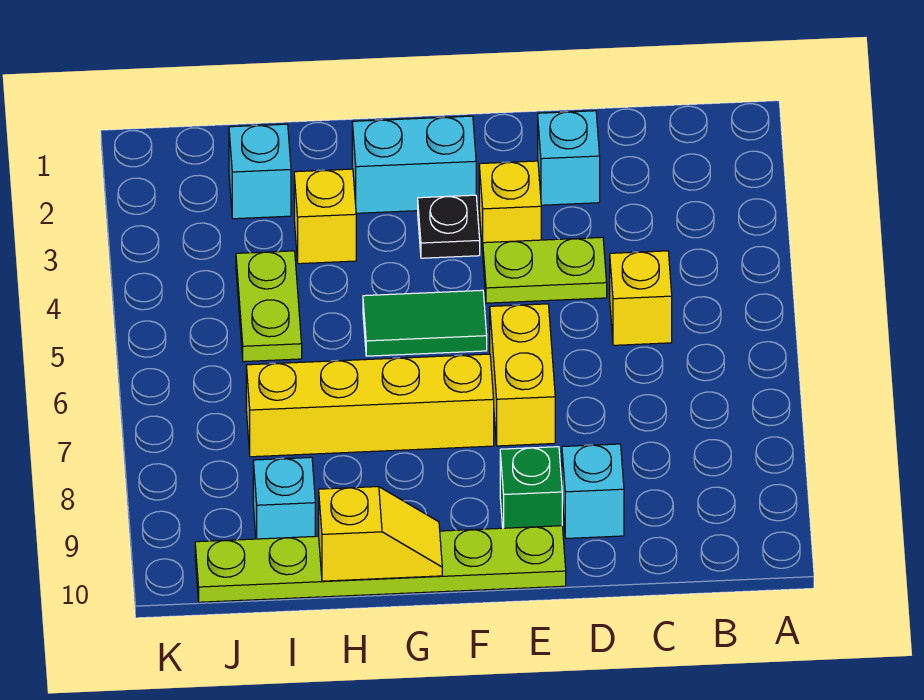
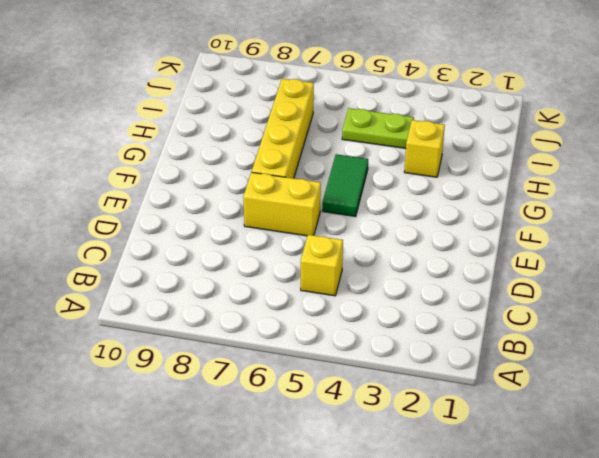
none -> cyan brick D2 level 1
none -> lime plate D4:E4 level 1
none -> cyan brick D9 level 1

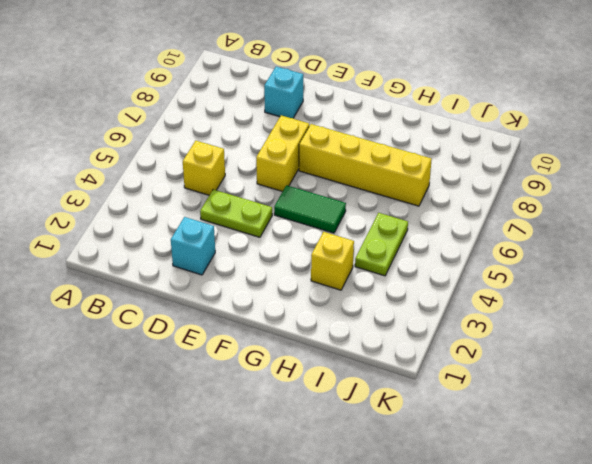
none -> yellow brick E3 level 1
none -> green brick E9 level 1
none -> lime plate E10:J10 level 1

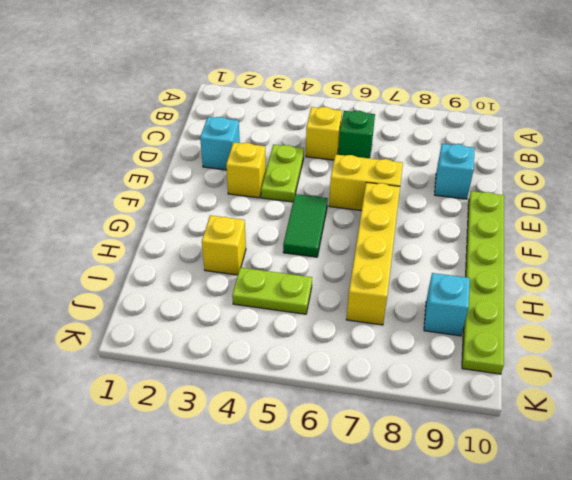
green brick C6 level 1 -> green brick E9 level 1
none -> cyan brick F2:G2 level 1
none -> black plate F3 level 1
none -> cyan brick I2 level 1

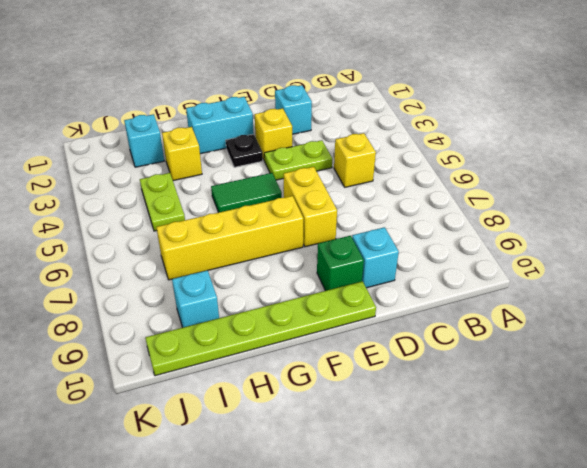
none -> yellow slope G10:H10 level 2 top H

